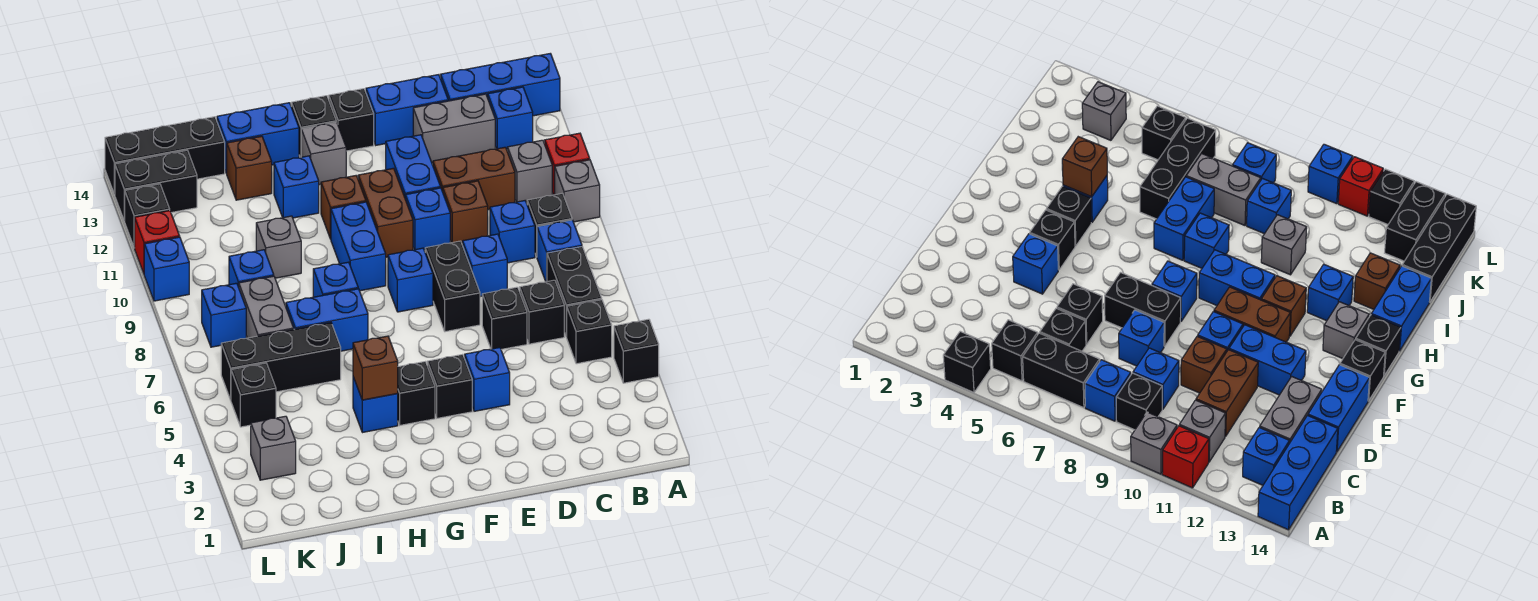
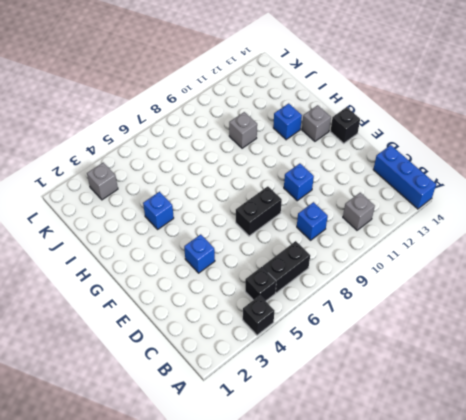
none -> grey brick A10 level 1
none -> red brick A11 level 1
none -> blue brick B8 level 1
none -> black brick B9 level 1

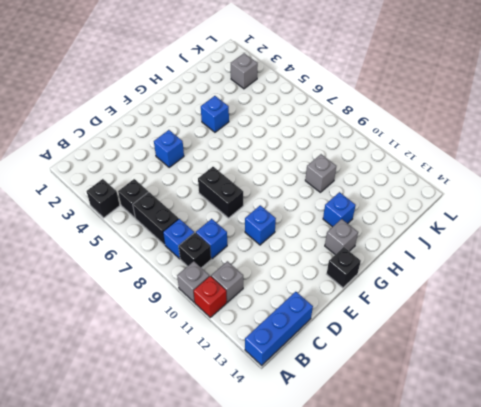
none -> blue brick B13 level 1
none -> black brick C6 level 1
none -> brown brick C11:D11 level 1
none -> grey brick C13:D13 level 1

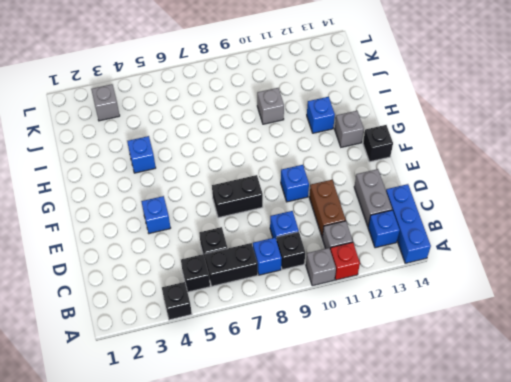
none -> black brick D6 level 1
none -> blue brick D8 level 1
none -> brown brick D10 level 1
none -> blue brick D14:E14 level 1

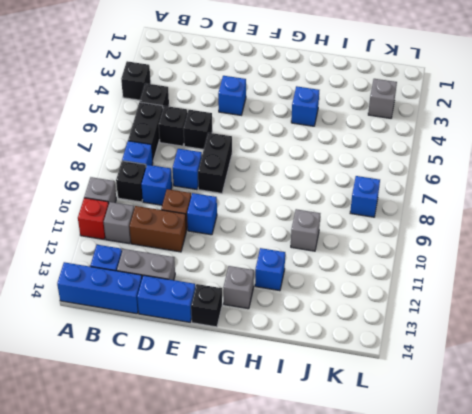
none -> blue brick E11:E12 level 1
none -> black brick F4 level 1
none -> blue brick F8 level 1
none -> brown brick F10:F11 level 1

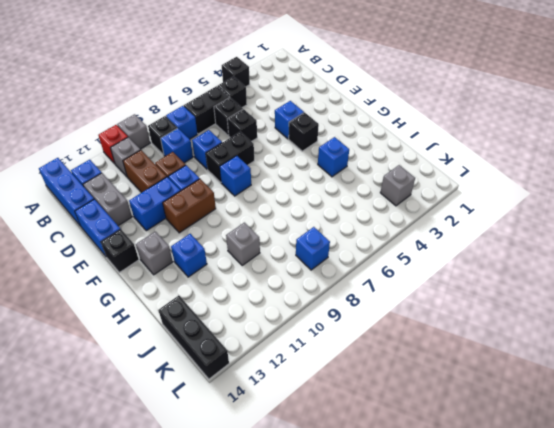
none -> black brick G4 level 1
none -> blue brick G9:G10 level 1
none -> brown brick G11 level 1
none -> black brick G14 level 1

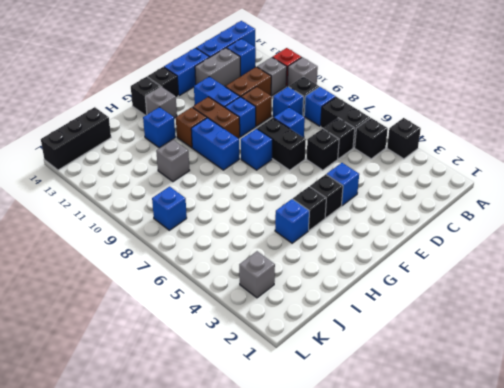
none -> blue brick H7:I7 level 1
none -> blue brick H8 level 1
none -> blue brick H14:I14 level 1
none -> black brick I6:K6 level 1

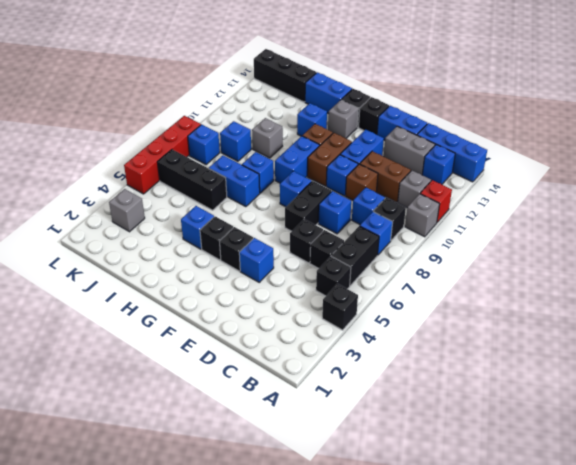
red brick L5:L8 level 1 -> none
none -> brown brick I13 level 1
none -> grey brick J7:J8 level 1
none -> black brick K5 level 1
none -> black brick K13:L13 level 1

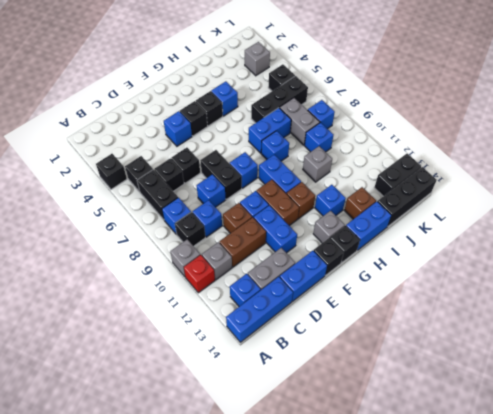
none -> blue brick L10 level 1
none -> red brick L11 level 1
none -> black brick L12 level 1
none -> brown brick H4 level 2

